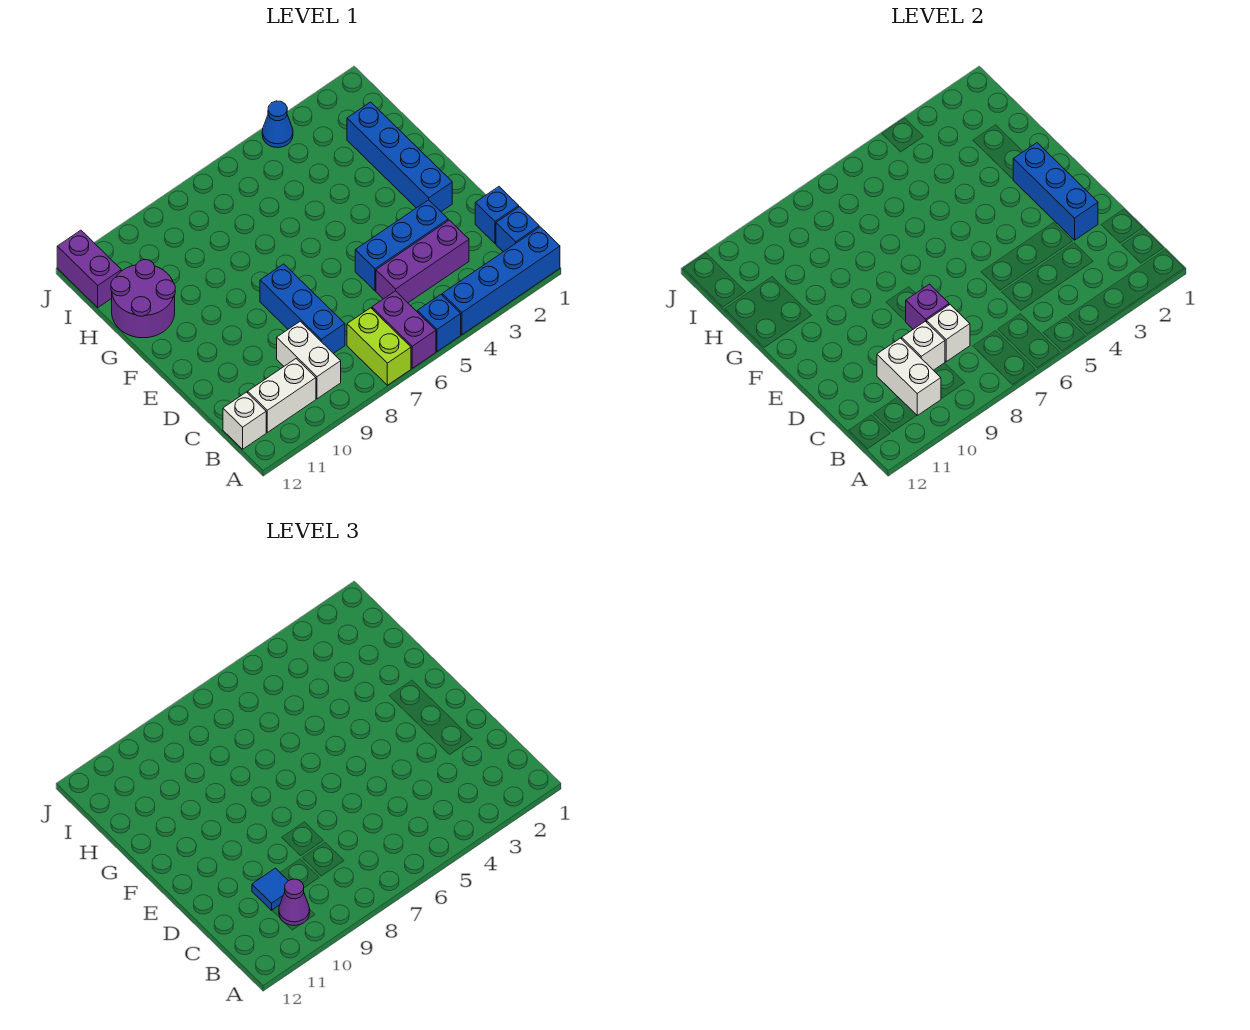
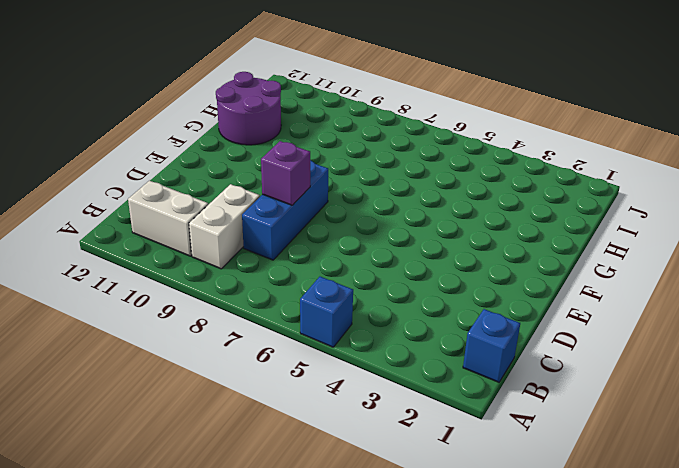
none -> blue brick A1:A4 level 1
none -> purple brick A6:B6 level 1
none -> lime brick A7:B7 level 1

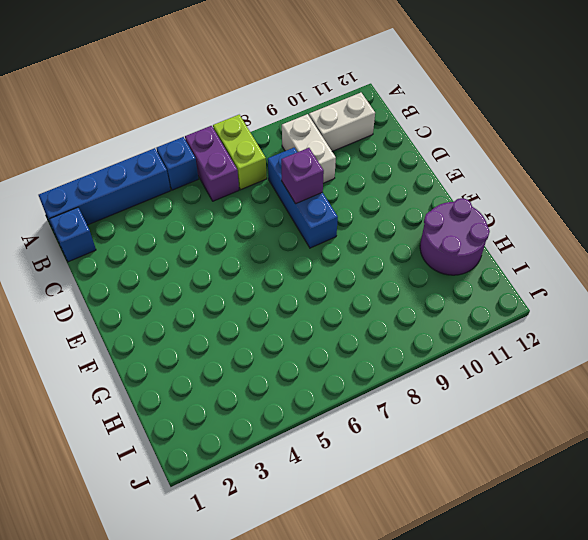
none -> white brick B12 level 1
none -> blue brick C1 level 1
none -> purple brick C3:C5 level 1

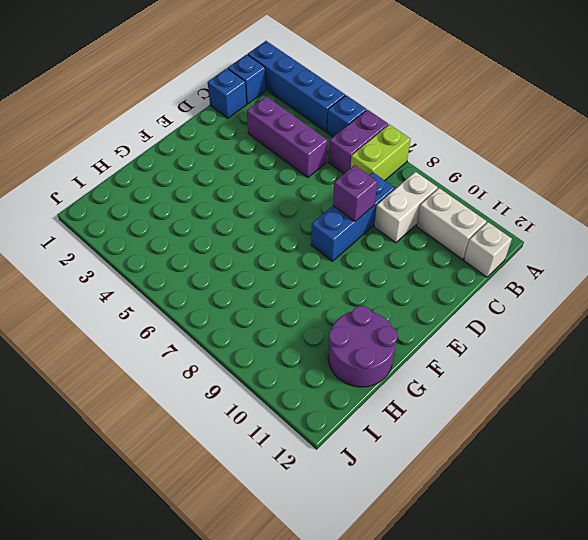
none -> blue brick D3:D5 level 1
none -> blue brick E2:H2 level 1
none -> purple brick I12:J12 level 1

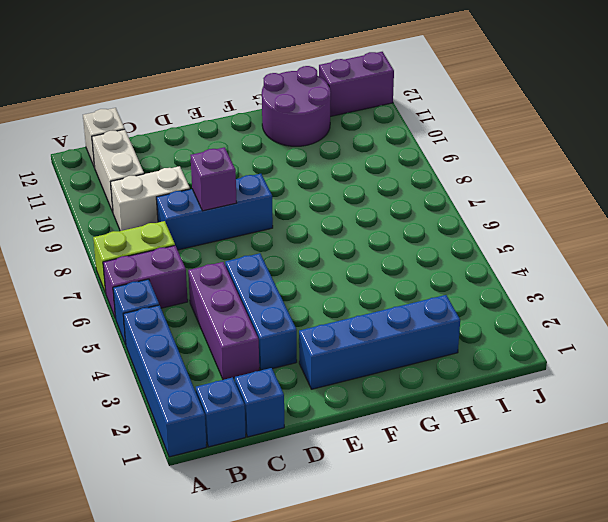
none -> blue cone J4 level 1
none -> white brick B10:C10 level 2
none -> white brick C8 level 2

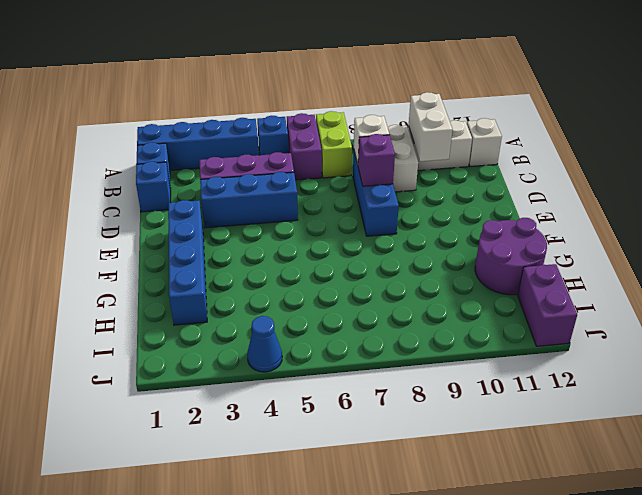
none -> white brick C9 level 2
none -> blue brick D2:F2 level 2
none -> purple cone B10 level 3

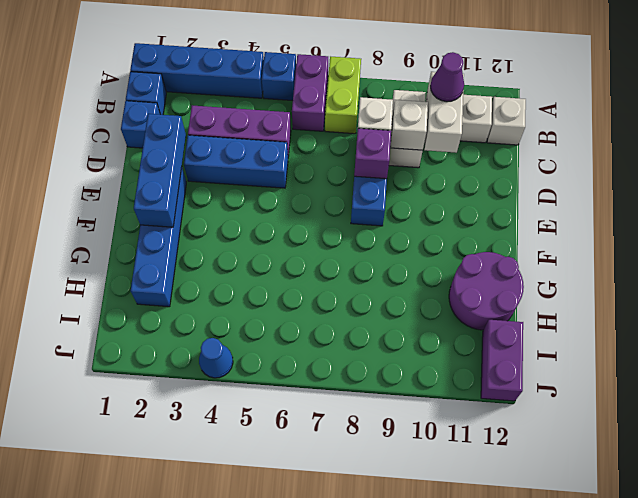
none -> blue tile C10 level 3

